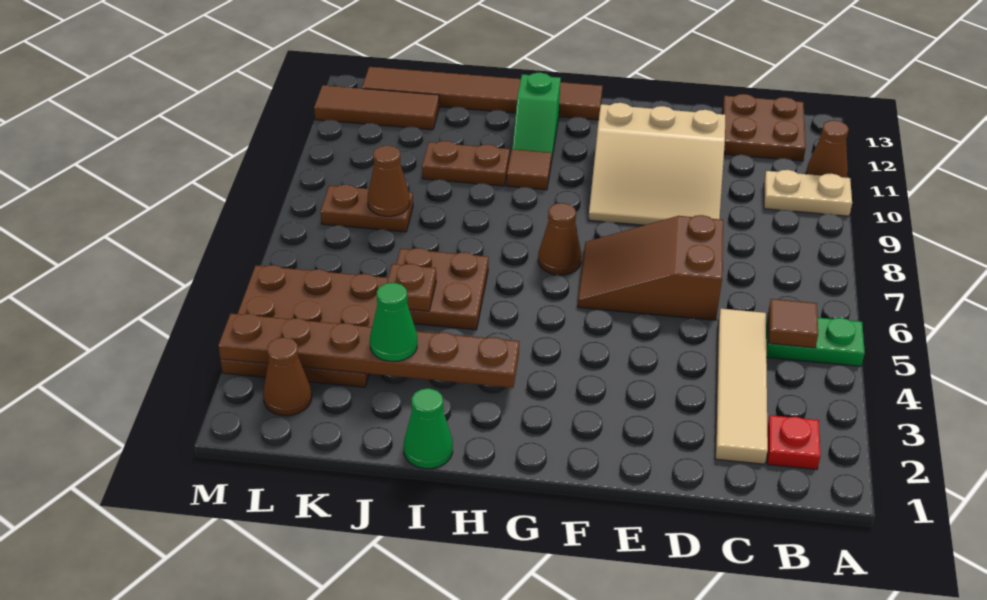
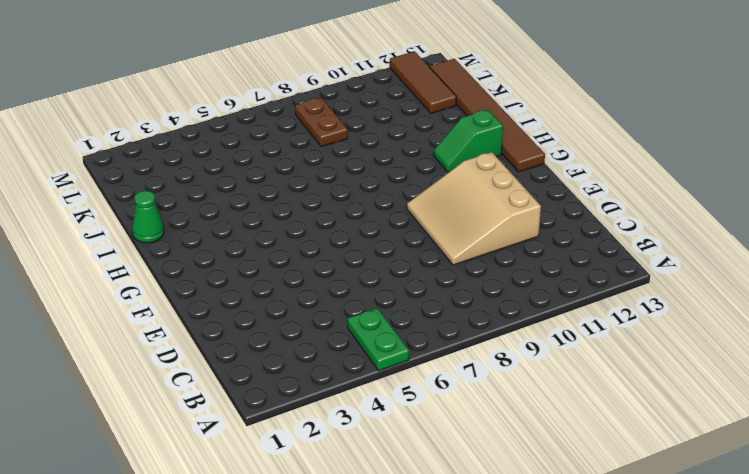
none -> tan plate A10:B10 level 1
none -> brown cone A11 level 1
none -> red plate B2 level 1

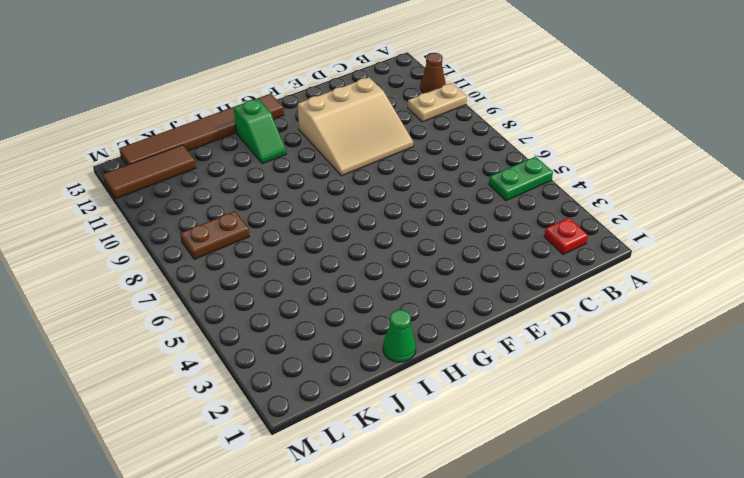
none -> brown plate B12:C13 level 1
none -> tan tile C2:C5 level 1
none -> brown slope D6:F7 level 1 top D

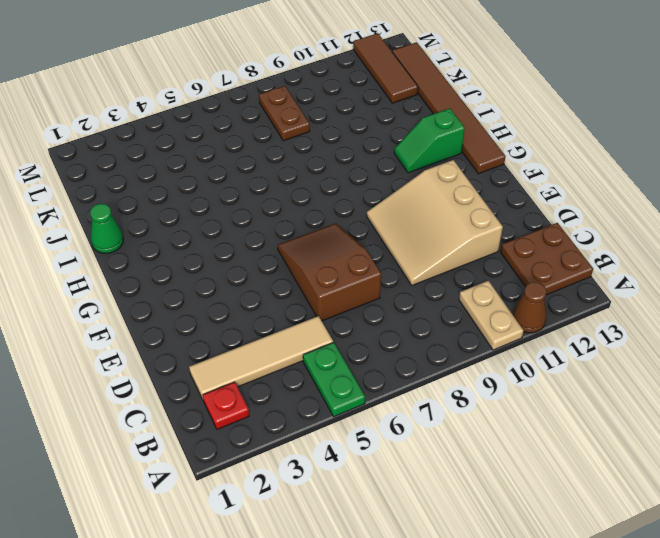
none -> brown cone G7 level 1
none -> brown tile H10 level 1
none -> brown plate I5:J6 level 1

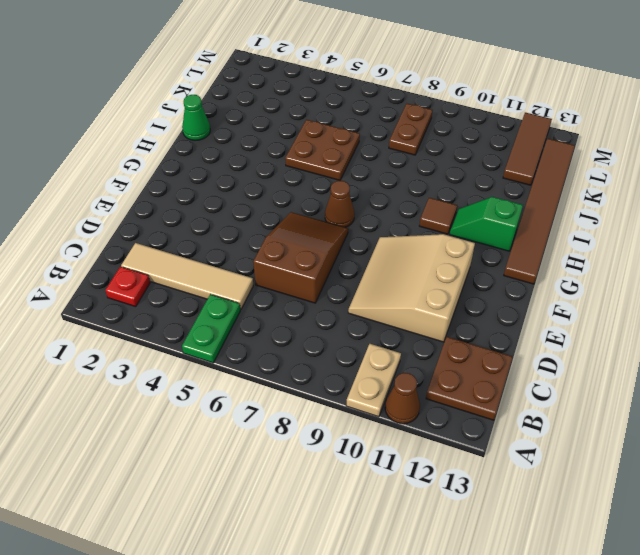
none -> brown plate I10:J10 level 1
none -> brown plate K3:M5 level 1
none -> brown cone L2 level 1

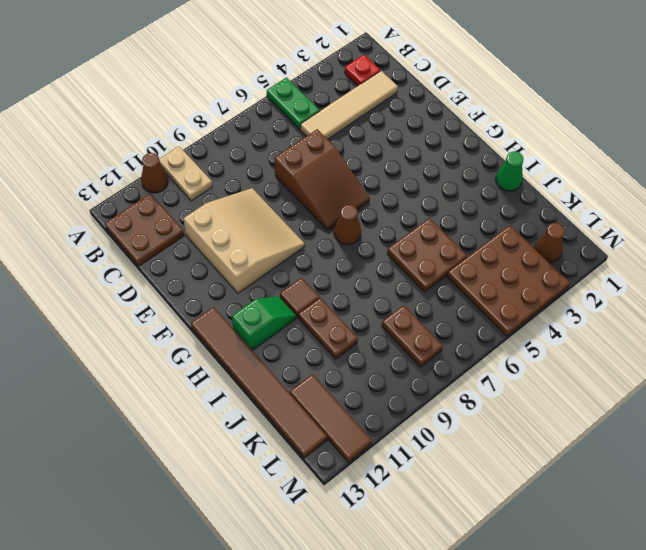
none -> brown tile B5 level 2
none -> brown plate H3:M3 level 2
none -> brown plate J5 level 2

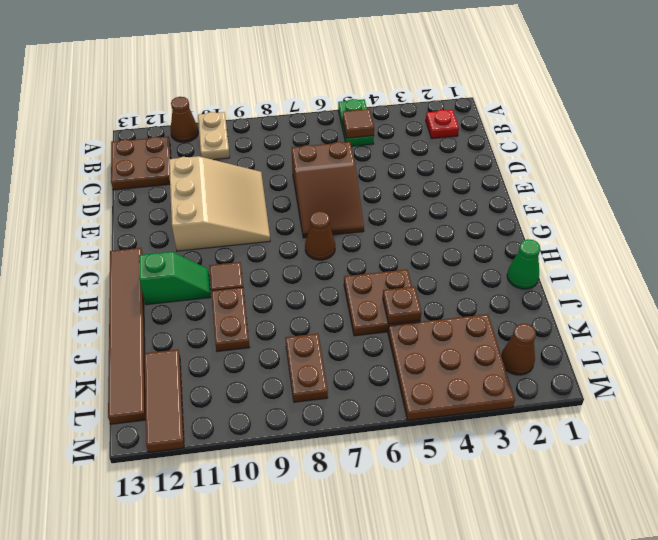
none -> tan tile C2:C5 level 1
none -> brown plate H3:M3 level 2
none -> brown cone K8 level 2

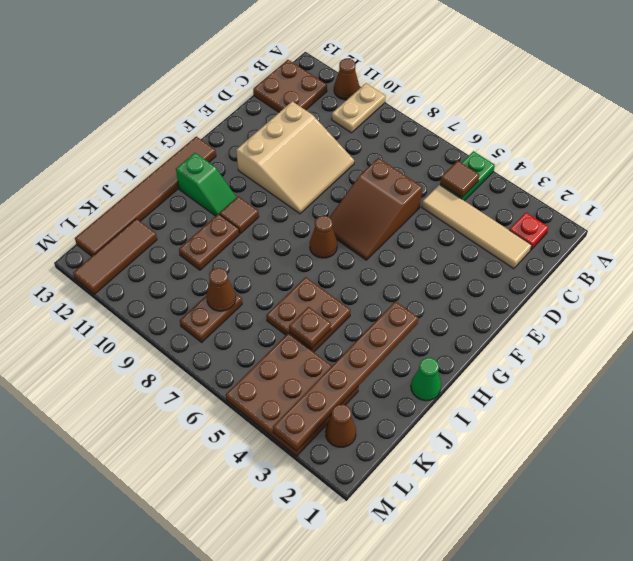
none -> green cone J3 level 3

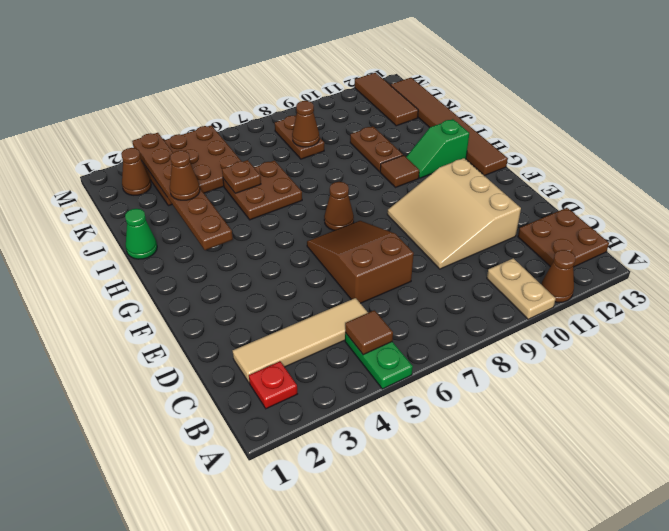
brown cone J3 level 3 -> green cone J3 level 3

